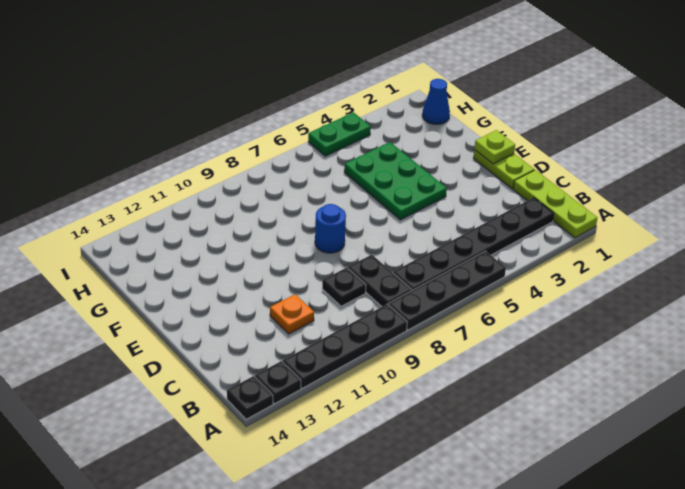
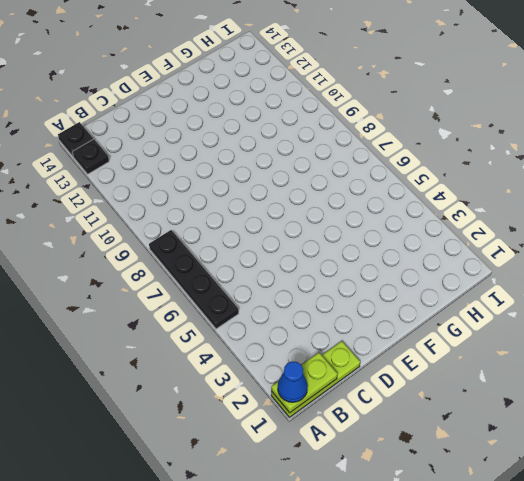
lime plate A1:B1 level 2 -> lime plate D1:E1 level 1
blue cone A1 level 3 -> blue cone H1 level 1
none -> black plate A9:A12 level 1
none -> black plate B2:B7 level 1
none -> black plate B8:C8 level 1

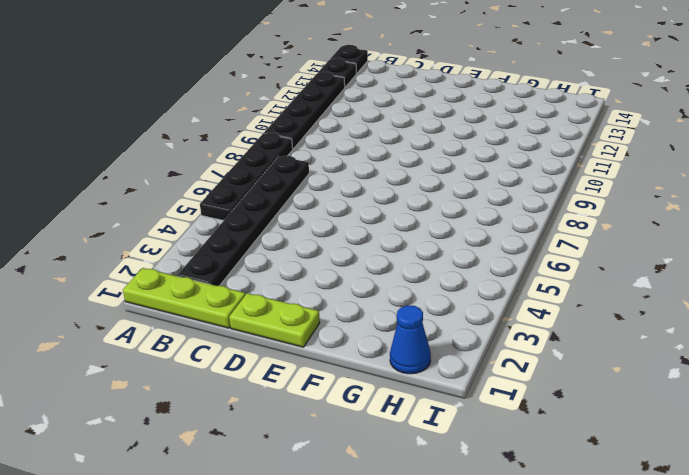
none -> black plate B8:C8 level 1
none -> black plate C9 level 1
none -> orange plate C11 level 1

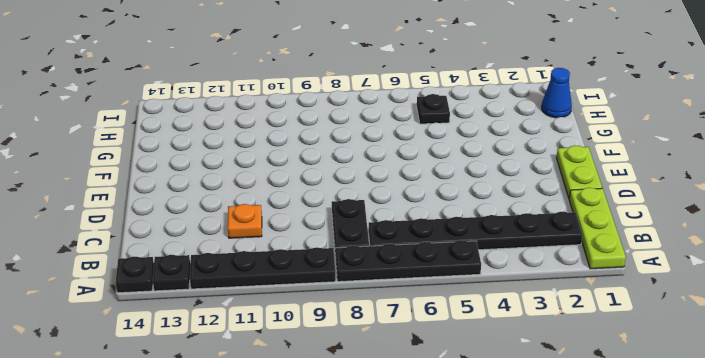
black plate H5 level 1 -> black plate C9 level 1
none -> green plate E4:G5 level 1
none -> blue round brick E8 level 1
none -> green plate I4:I5 level 1

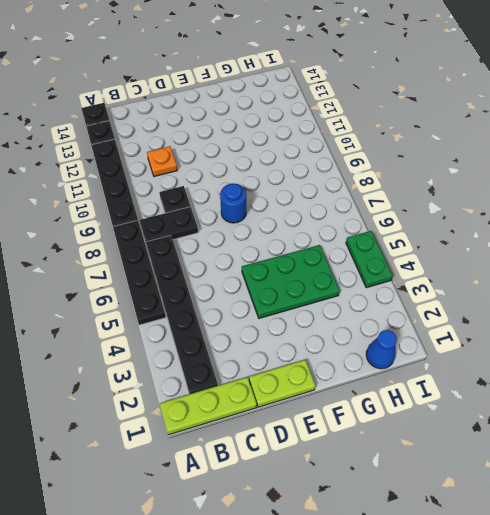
none -> lime plate E1 level 2

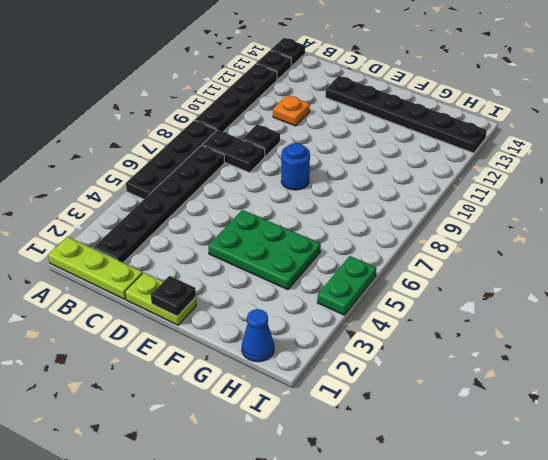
black plate D13:I13 level 1 -> none
black plate E1 level 2 -> lime plate E1 level 2

